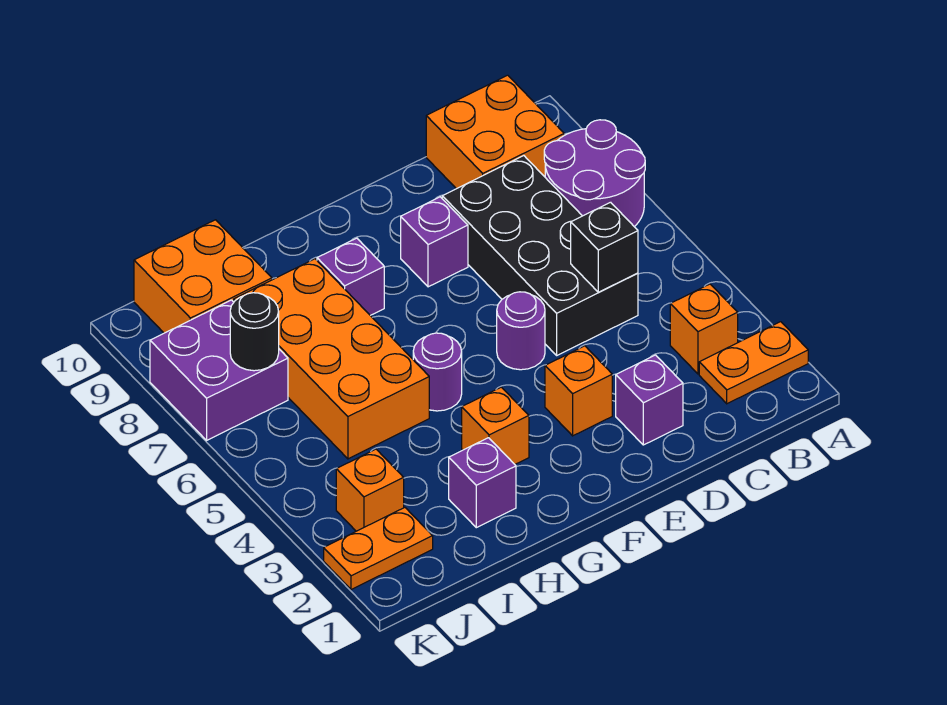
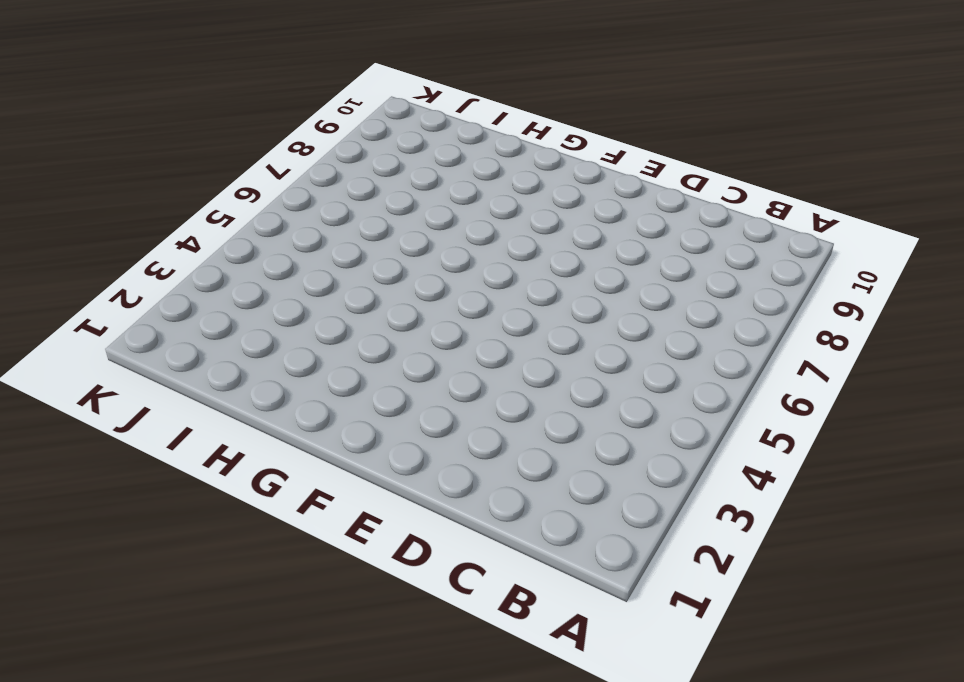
none -> orange plate A2:B2 level 1
none -> purple round brick A7:B8 level 1
none -> orange brick B3 level 1

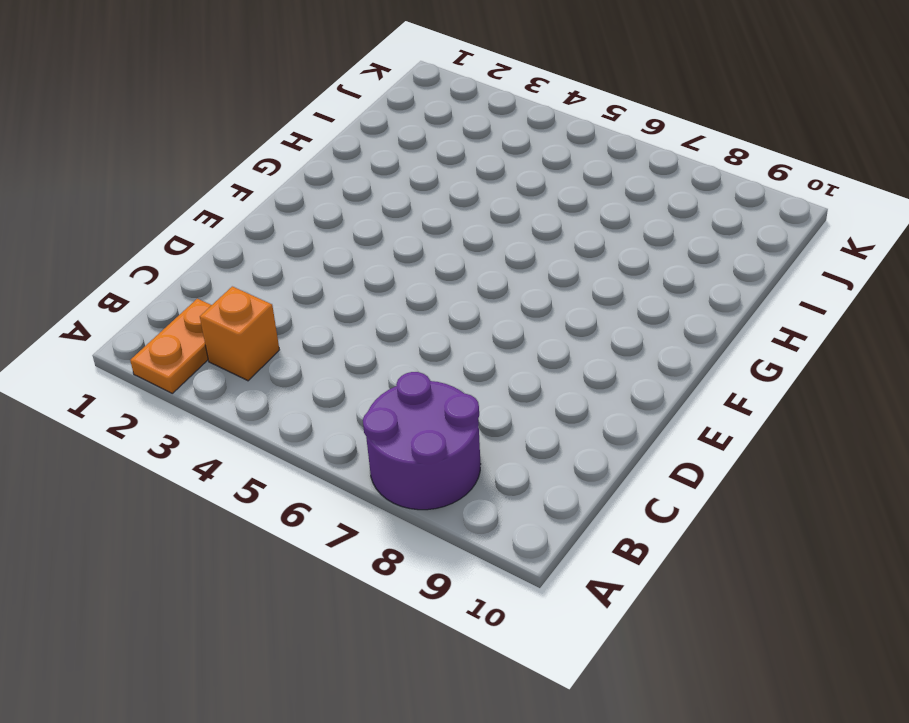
none -> orange brick B9:C10 level 1
none -> black brick C5:D8 level 1
none -> purple brick D2 level 1

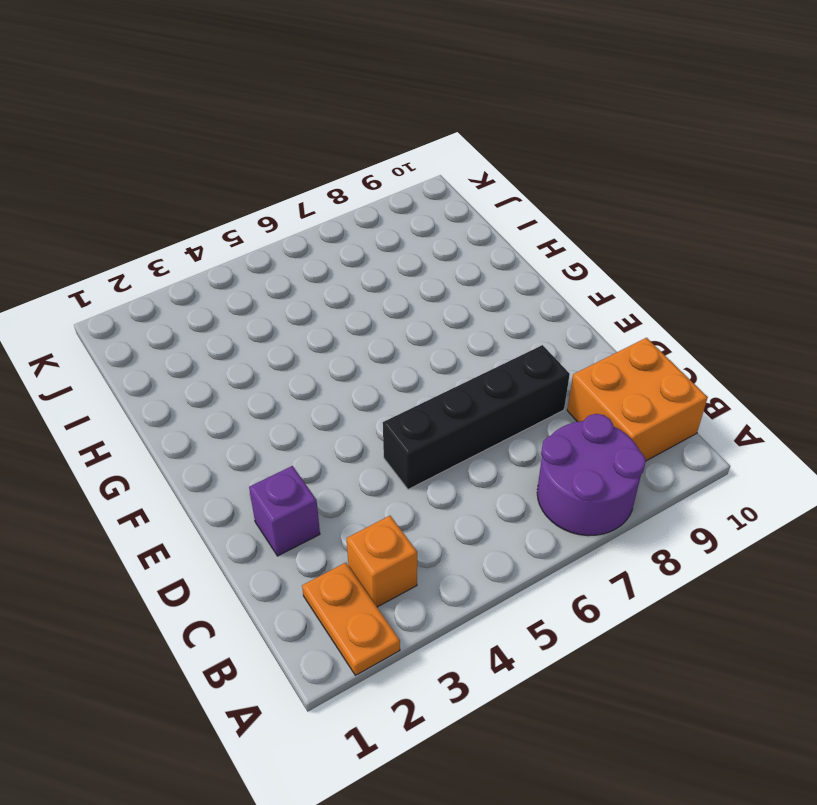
black brick D5:D8 level 1 -> black brick C5:D8 level 1
none -> orange brick E3 level 1
none -> purple round brick E5 level 1
none -> purple brick E8 level 1

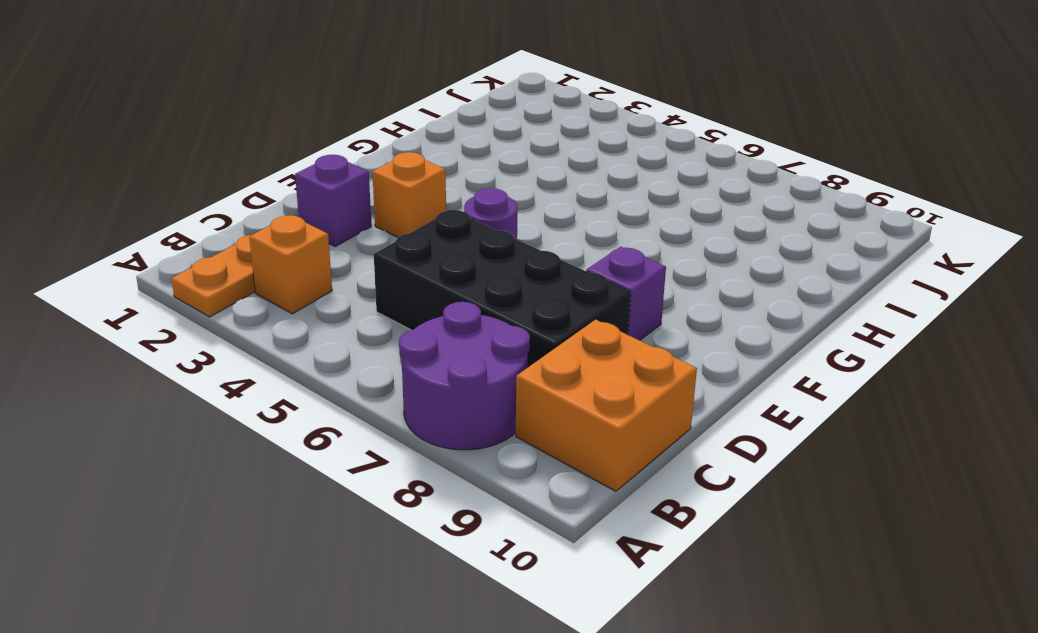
none -> orange brick G3 level 1
none -> purple round brick G5 level 1
none -> purple brick G8 level 1

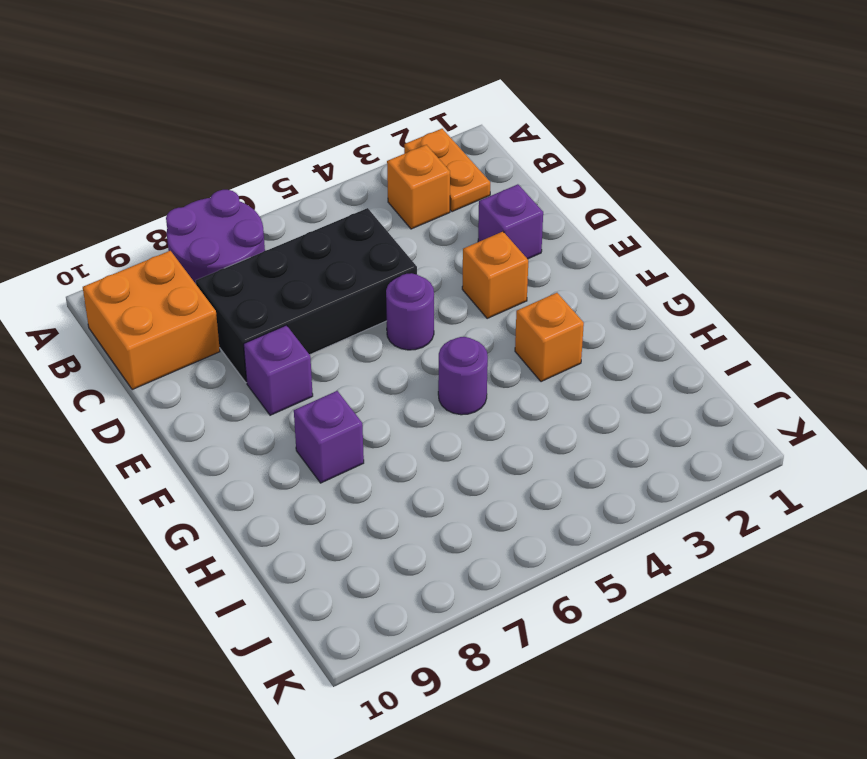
none -> purple brick H2 level 1
none -> orange brick H5:I8 level 1
none -> orange brick I9:J10 level 1

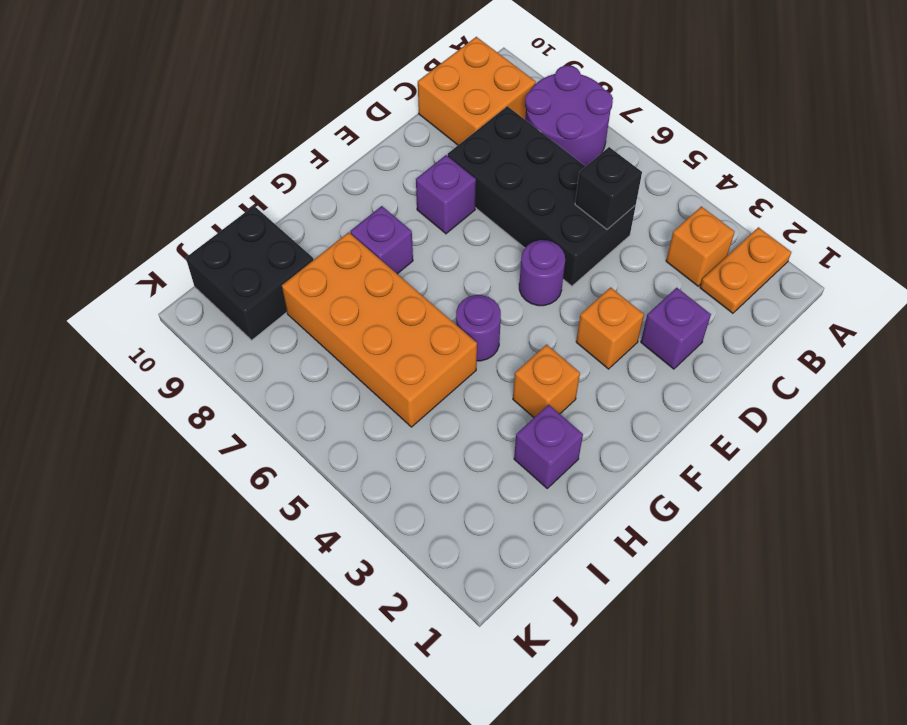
black brick I9:J10 level 1 -> orange brick I9:J10 level 1
none -> orange plate J2:K2 level 1
none -> orange brick J3 level 1
none -> purple brick J7:K8 level 1

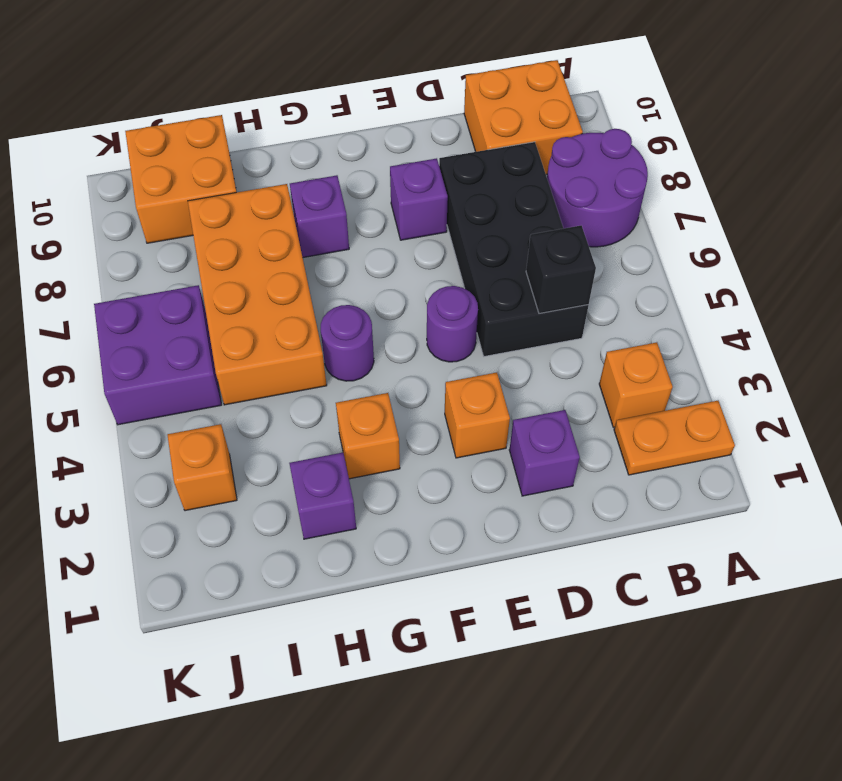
purple brick J5:K6 level 1 -> purple brick J7:K8 level 1
none -> orange plate J2:K2 level 1
none -> black round brick J7 level 2

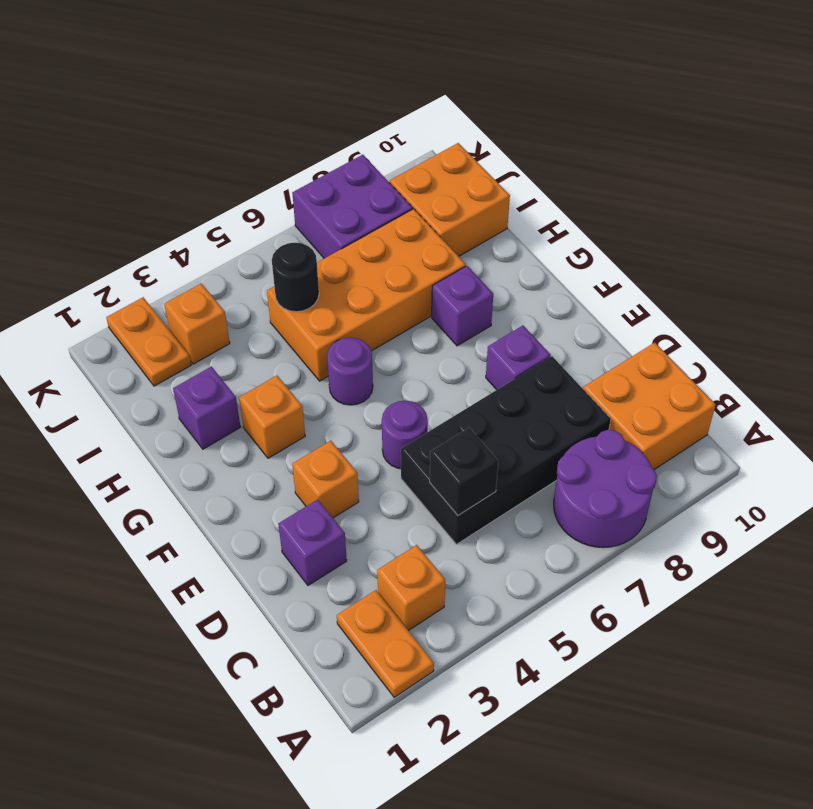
black round brick I5 level 2 -> black round brick J7 level 2

